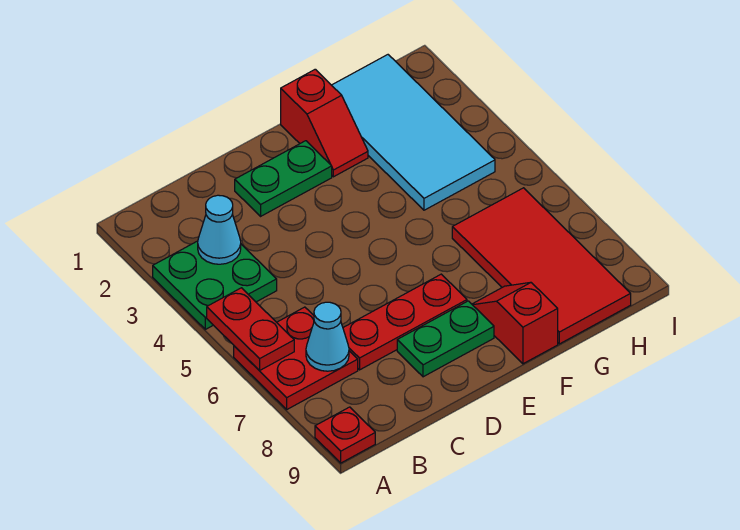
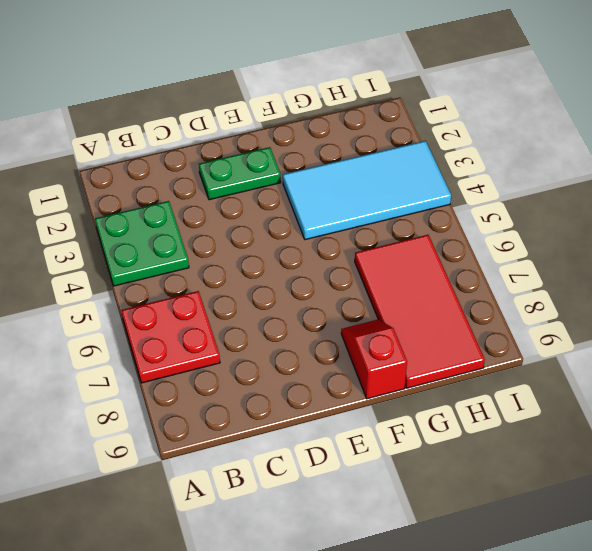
cyan tile F3:I4 level 1 -> cyan tile G1:H4 level 1
none -> red plate A9 level 1
none -> red plate C7:E7 level 1
none -> green plate D8:E8 level 1

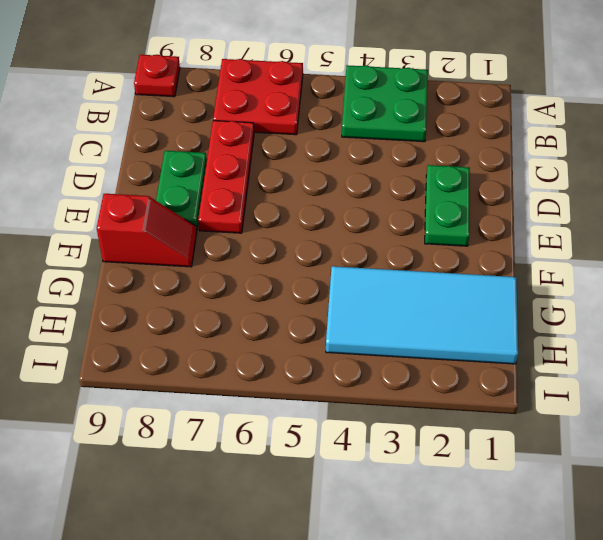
none -> red slope F1:F2 level 1 top 1
none -> red tile G6:H9 level 1
none -> red plate A5:A6 level 2

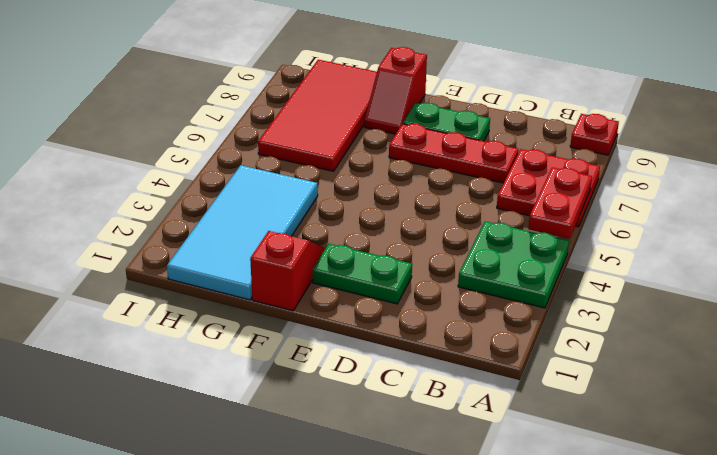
none -> cyan cone B3 level 2
none -> cyan cone B7 level 2

